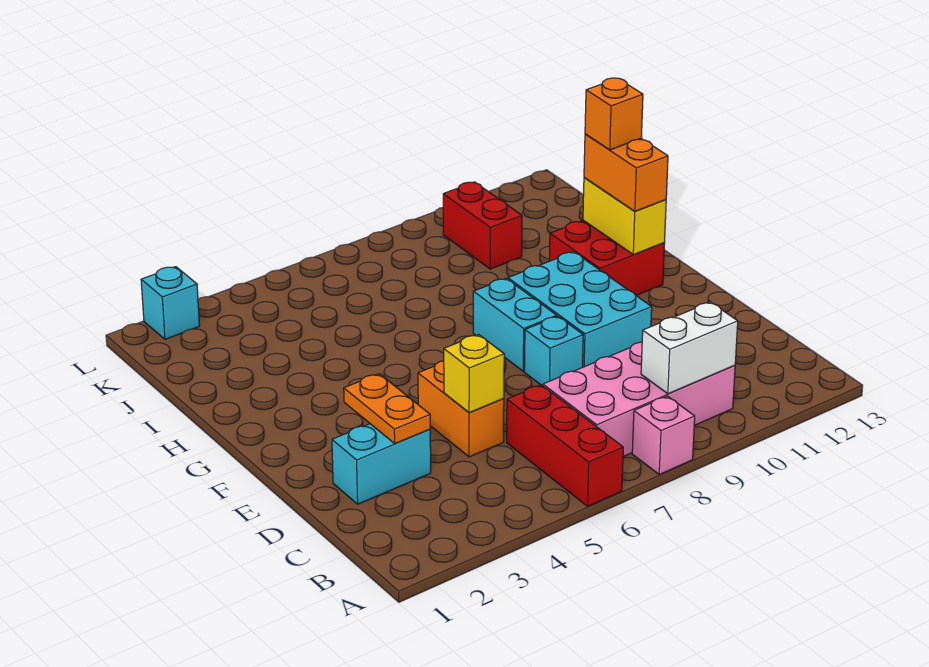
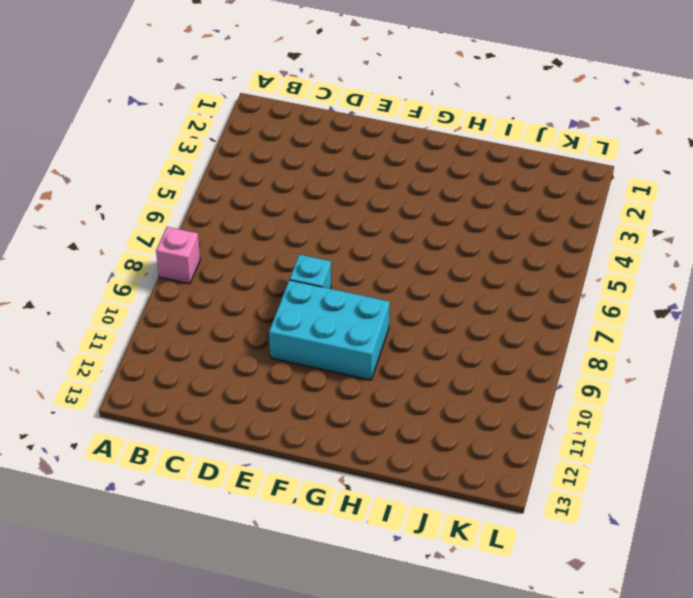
none -> red brick A6:C6 level 1
none -> pink brick B7:C10 level 1
none -> cyan brick D2:D3 level 1

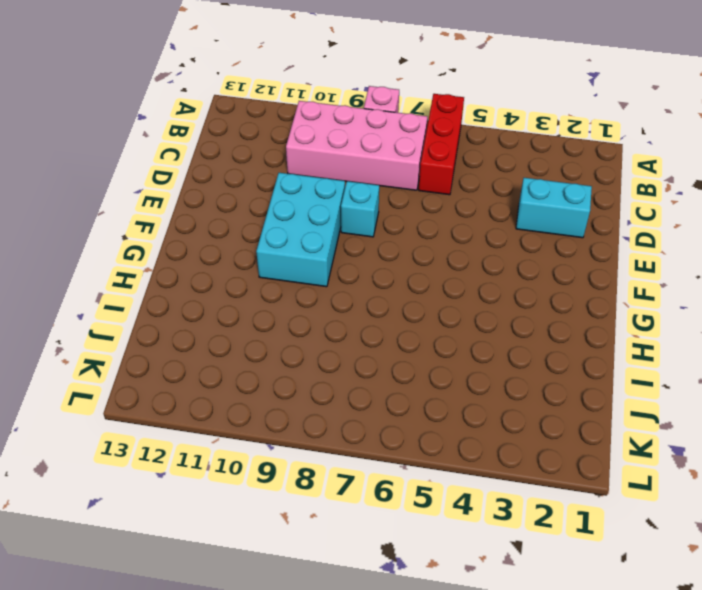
none -> orange brick D5:E5 level 1
none -> cyan brick F8:G8 level 1
none -> red brick G11:H12 level 1

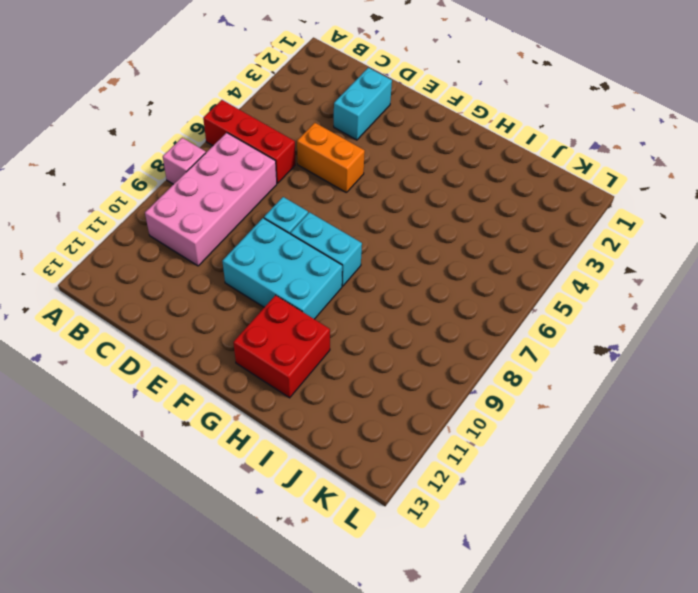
none -> red brick J10:K10 level 1
none -> cyan brick L2 level 1
none -> white brick B9:B10 level 2

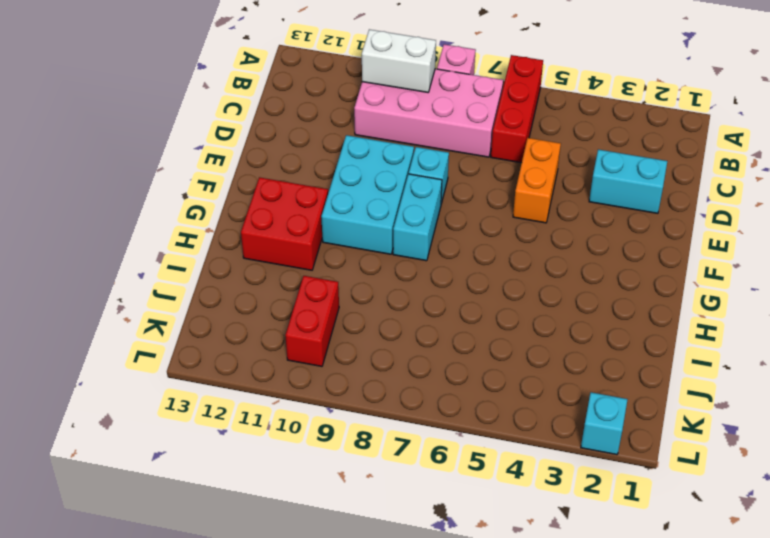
none -> orange plate D3:E3 level 2
none -> yellow brick D5 level 2
none -> yellow brick G12:H12 level 2

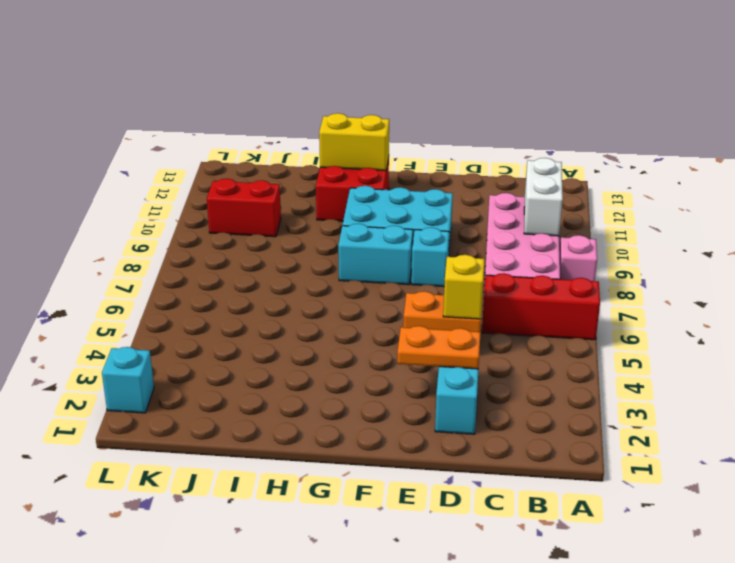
none -> orange brick G12:H12 level 3
none -> orange brick H12 level 4

